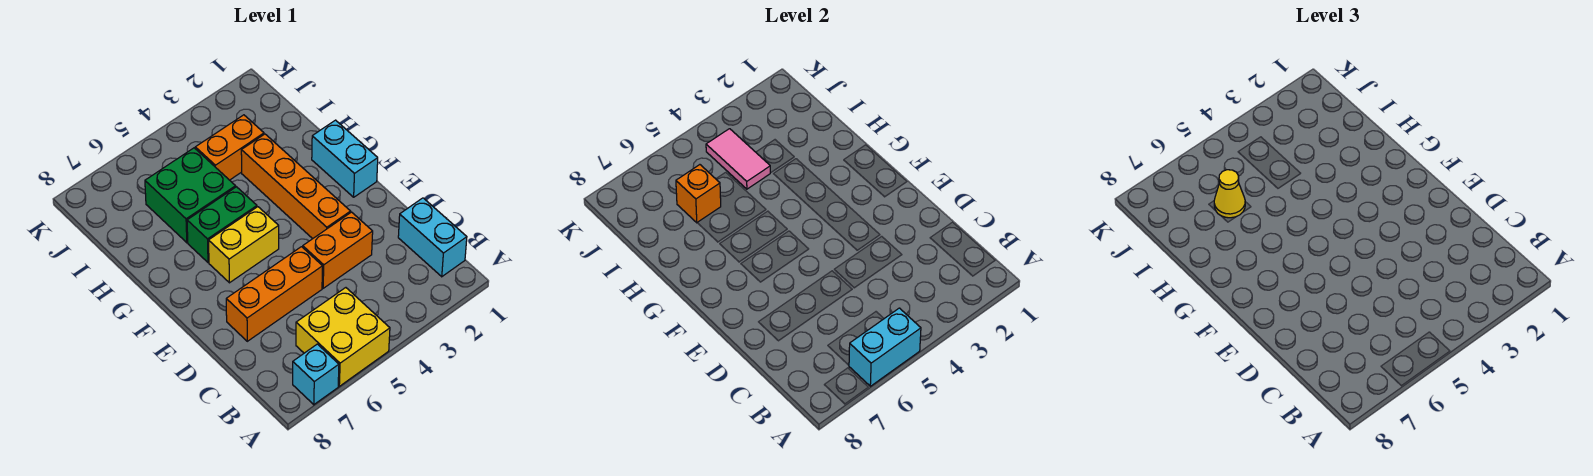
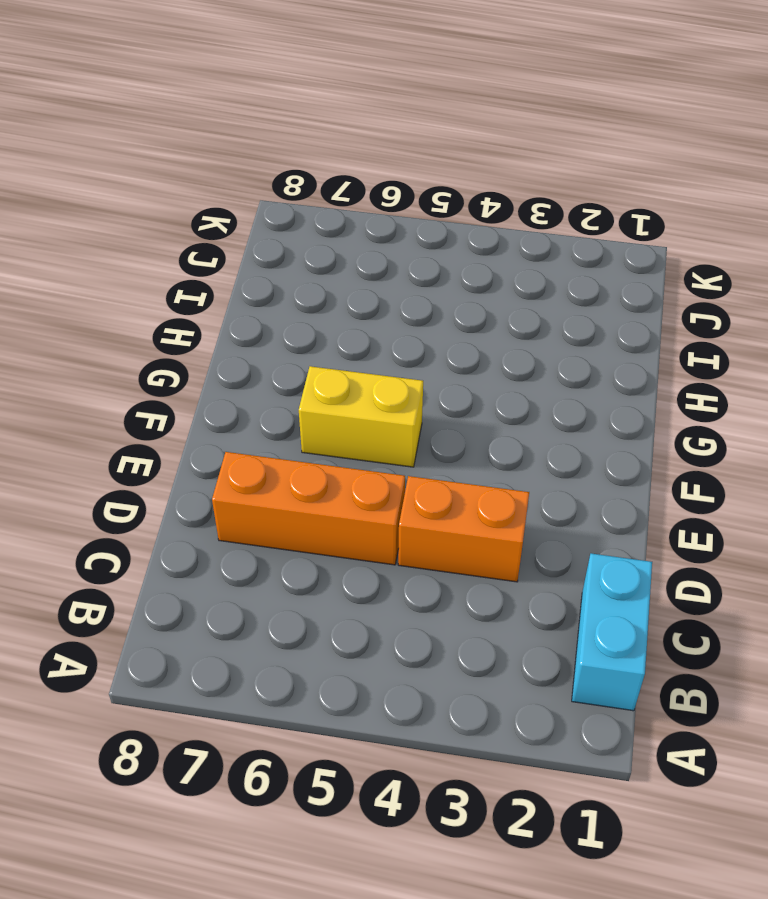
none -> yellow brick A5:B6 level 1
none -> cyan brick A7 level 1
none -> orange brick E3:H3 level 1

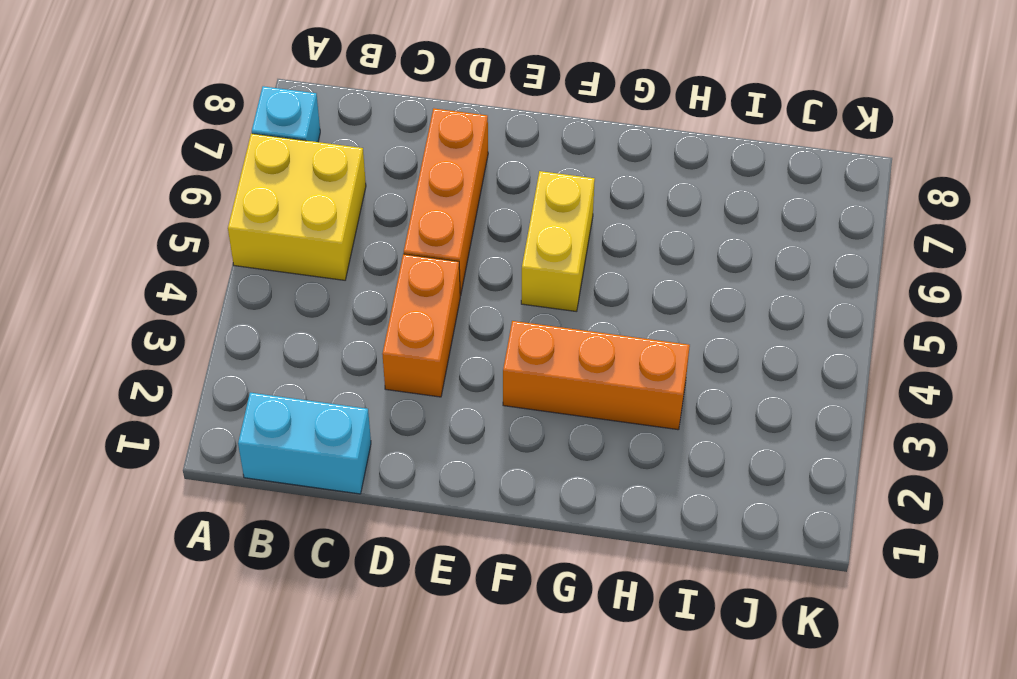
orange brick F3:H3 level 1 -> orange brick E3:H3 level 1
none -> cyan brick F1:G1 level 1
none -> green brick G5:G6 level 1
none -> green brick H5:I6 level 1

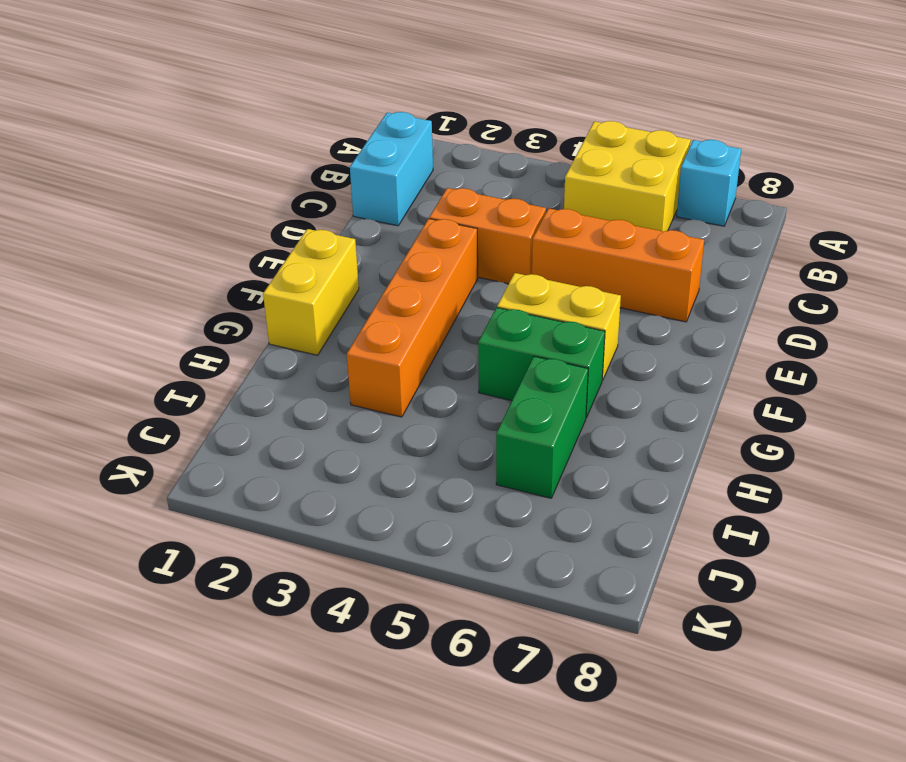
yellow brick F1:G1 level 1 -> cyan brick F1:G1 level 1
green brick H6:I6 level 1 -> green brick H5:I6 level 1
none -> orange brick I3:I4 level 1
none -> cyan brick A5:A6 level 2
none -> pink tile I4:J4 level 2

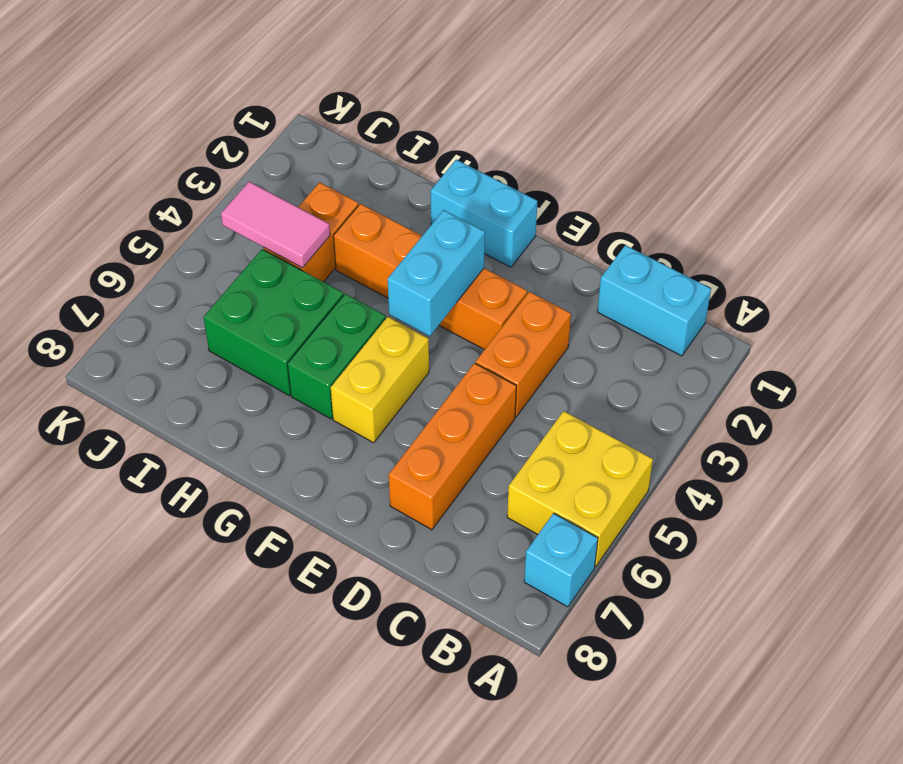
cyan brick F3:F4 level 2 -> cyan brick A5:A6 level 2
none -> orange brick I6 level 2
none -> yellow cone I6 level 3

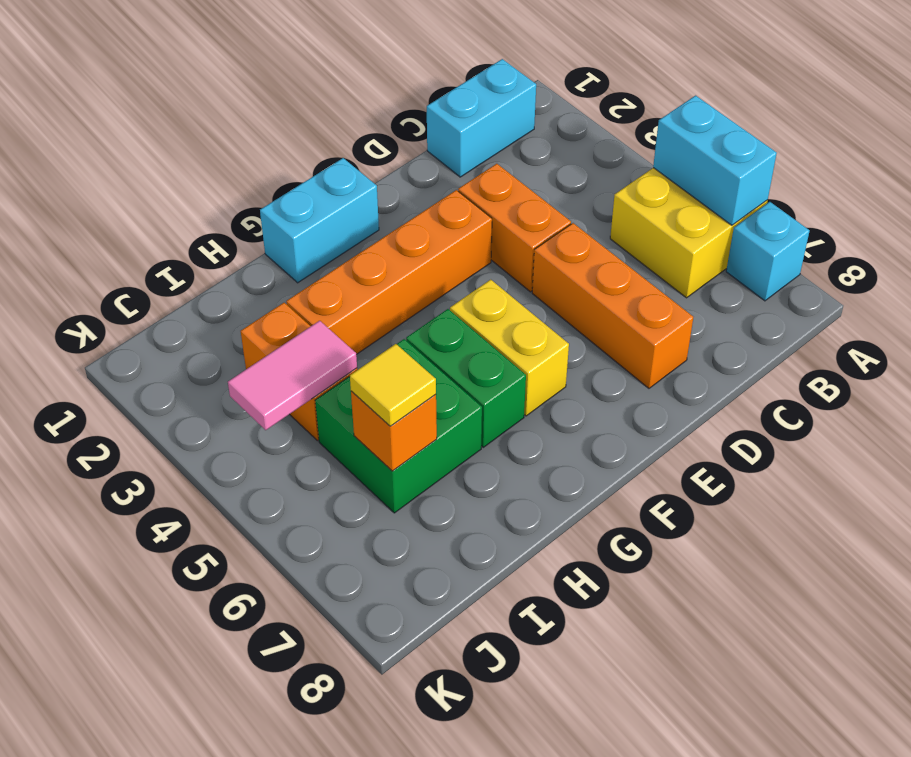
yellow tile I6 level 3 -> yellow cone I6 level 3

